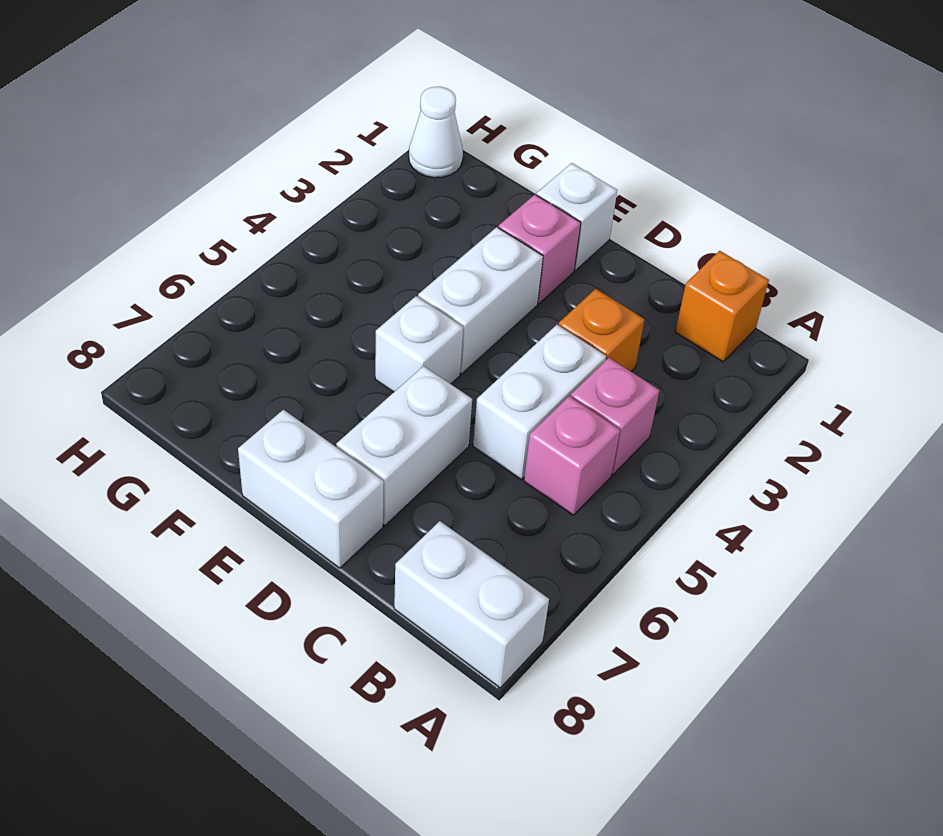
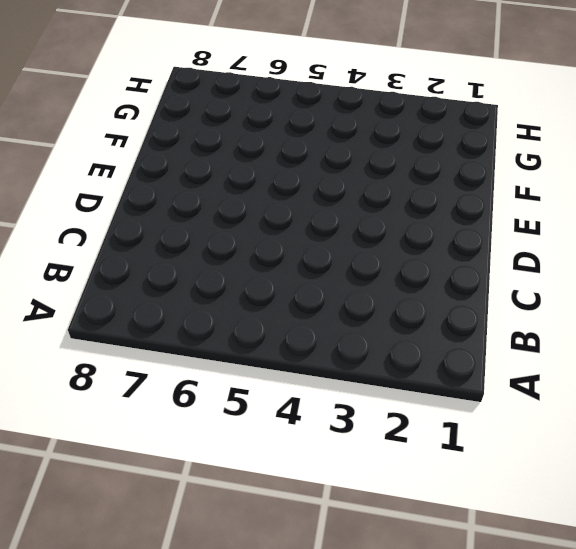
none -> white brick A8:B8 level 1
none -> orange brick B1 level 1
none -> pink brick B4 level 1

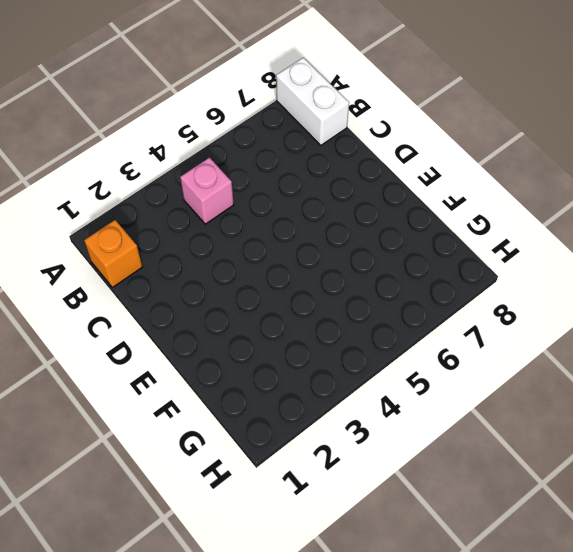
none -> pink brick B5 level 1
none -> orange brick C3 level 1
none -> white brick C4:C5 level 1

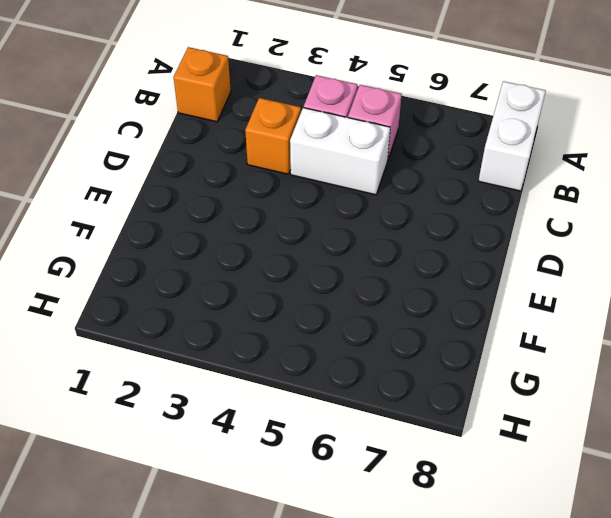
none -> white brick D6:D7 level 1
none -> white brick D8:E8 level 1
none -> white brick E1 level 1

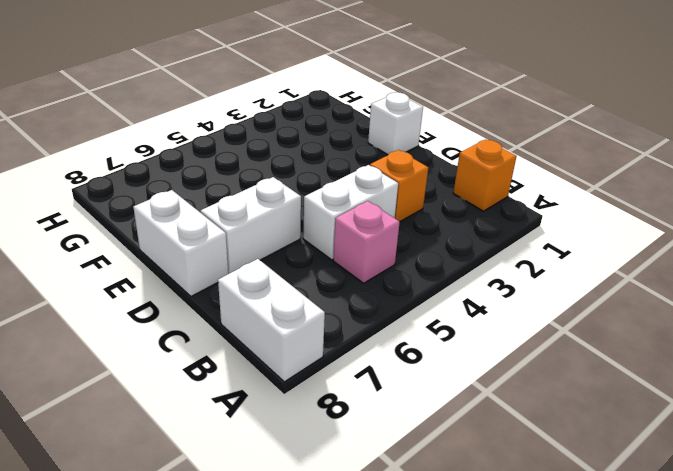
none -> pink brick B4 level 1
none -> pink brick E2 level 1
none -> white brick E3:E4 level 1

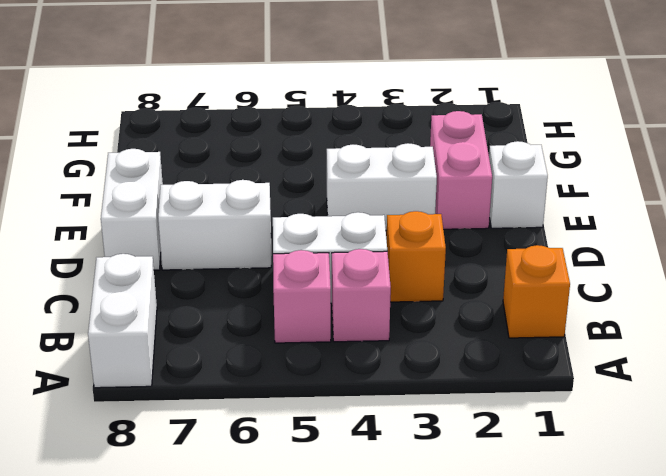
pink brick E2:F2 level 1 -> pink brick E2 level 1
none -> white brick E5 level 1
none -> white cone H1 level 1

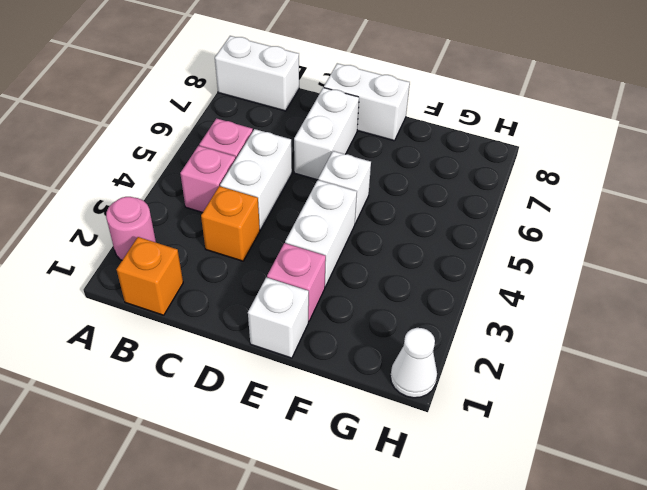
pink round brick A2 level 1 -> none

